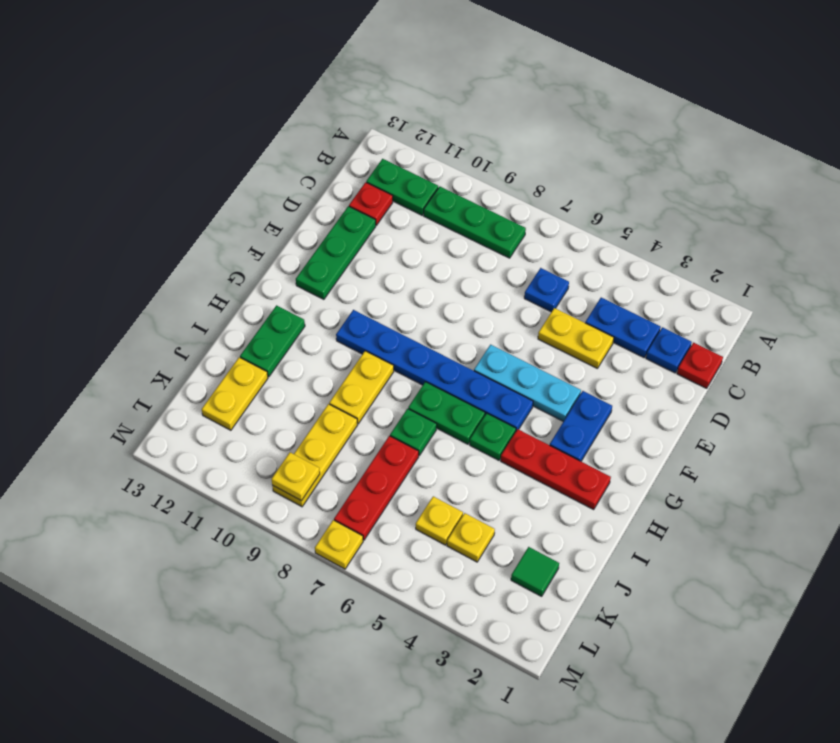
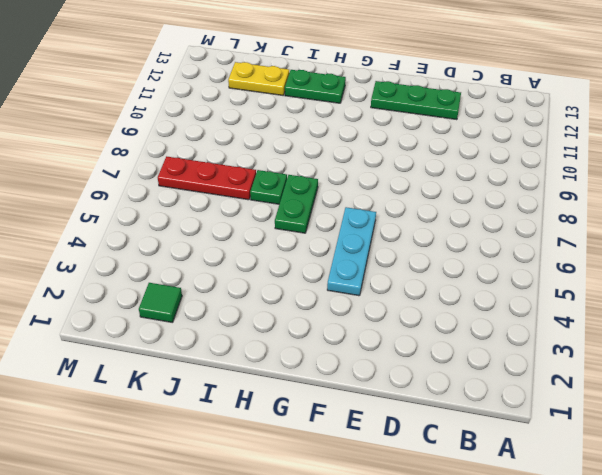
none -> green plate B8:B10 level 1
none -> green plate B11:B12 level 1
none -> red plate C1 level 1

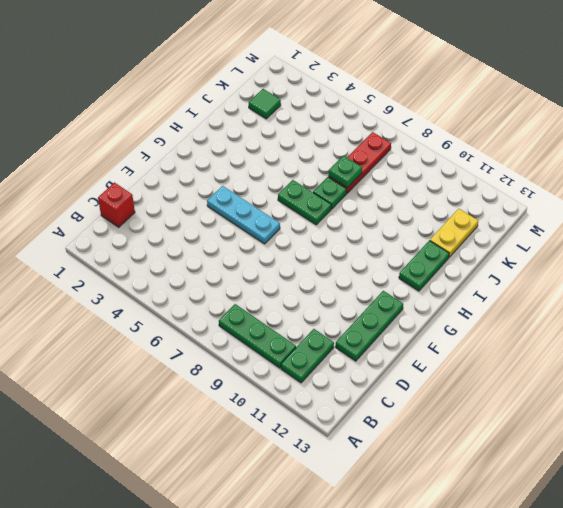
green plate B11:C11 level 1 -> green plate B11:B12 level 1
red brick C1 level 1 -> red plate C1 level 1
green plate J7 level 2 -> green plate H5 level 1
none -> blue plate C2 level 1
none -> blue plate C3:C4 level 1
none -> blue plate C6 level 1

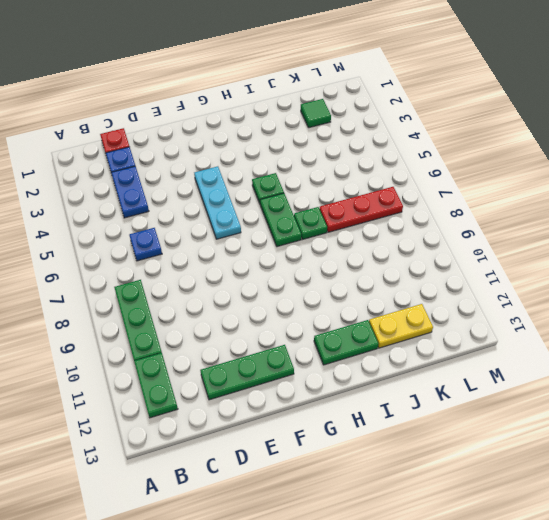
none -> red plate C12 level 1
none -> yellow plate D4:D5 level 1
none -> blue plate F3:G3 level 1

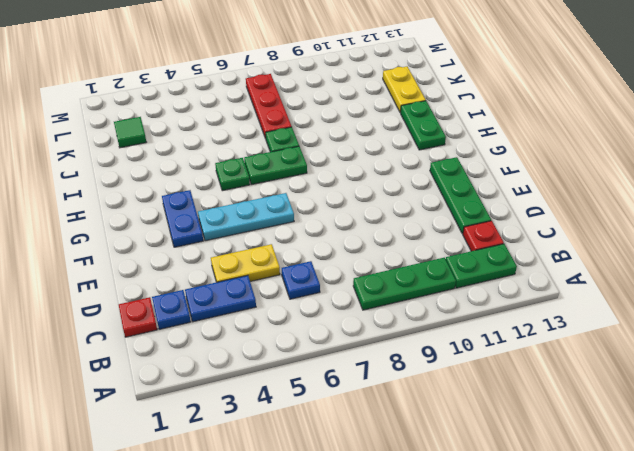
none -> blue plate G5:G10 level 1
none -> red plate H2:H4 level 1
none -> yellow plate H9:I9 level 1

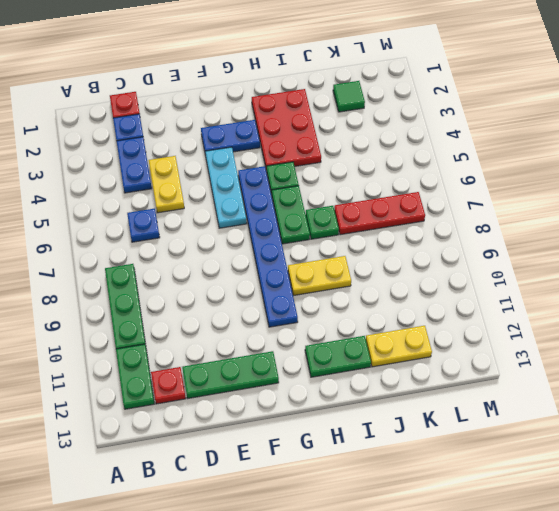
red plate H2:I4 level 1 -> red plate H2:H4 level 1
none -> yellow plate J9:L9 level 1
none -> yellow plate K4 level 1
none -> yellow plate K5 level 1

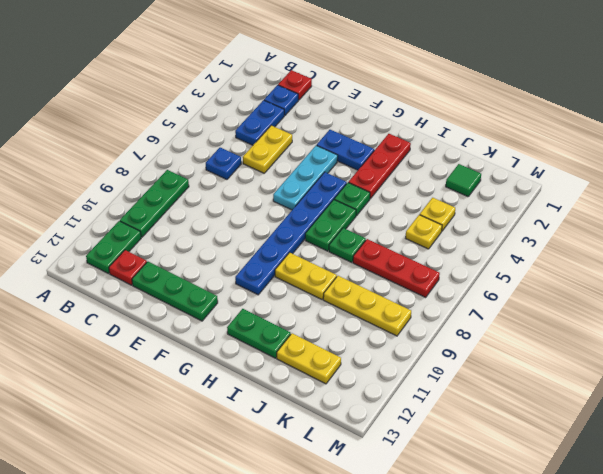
none -> yellow plate M7 level 1
none -> yellow plate L9 level 2

